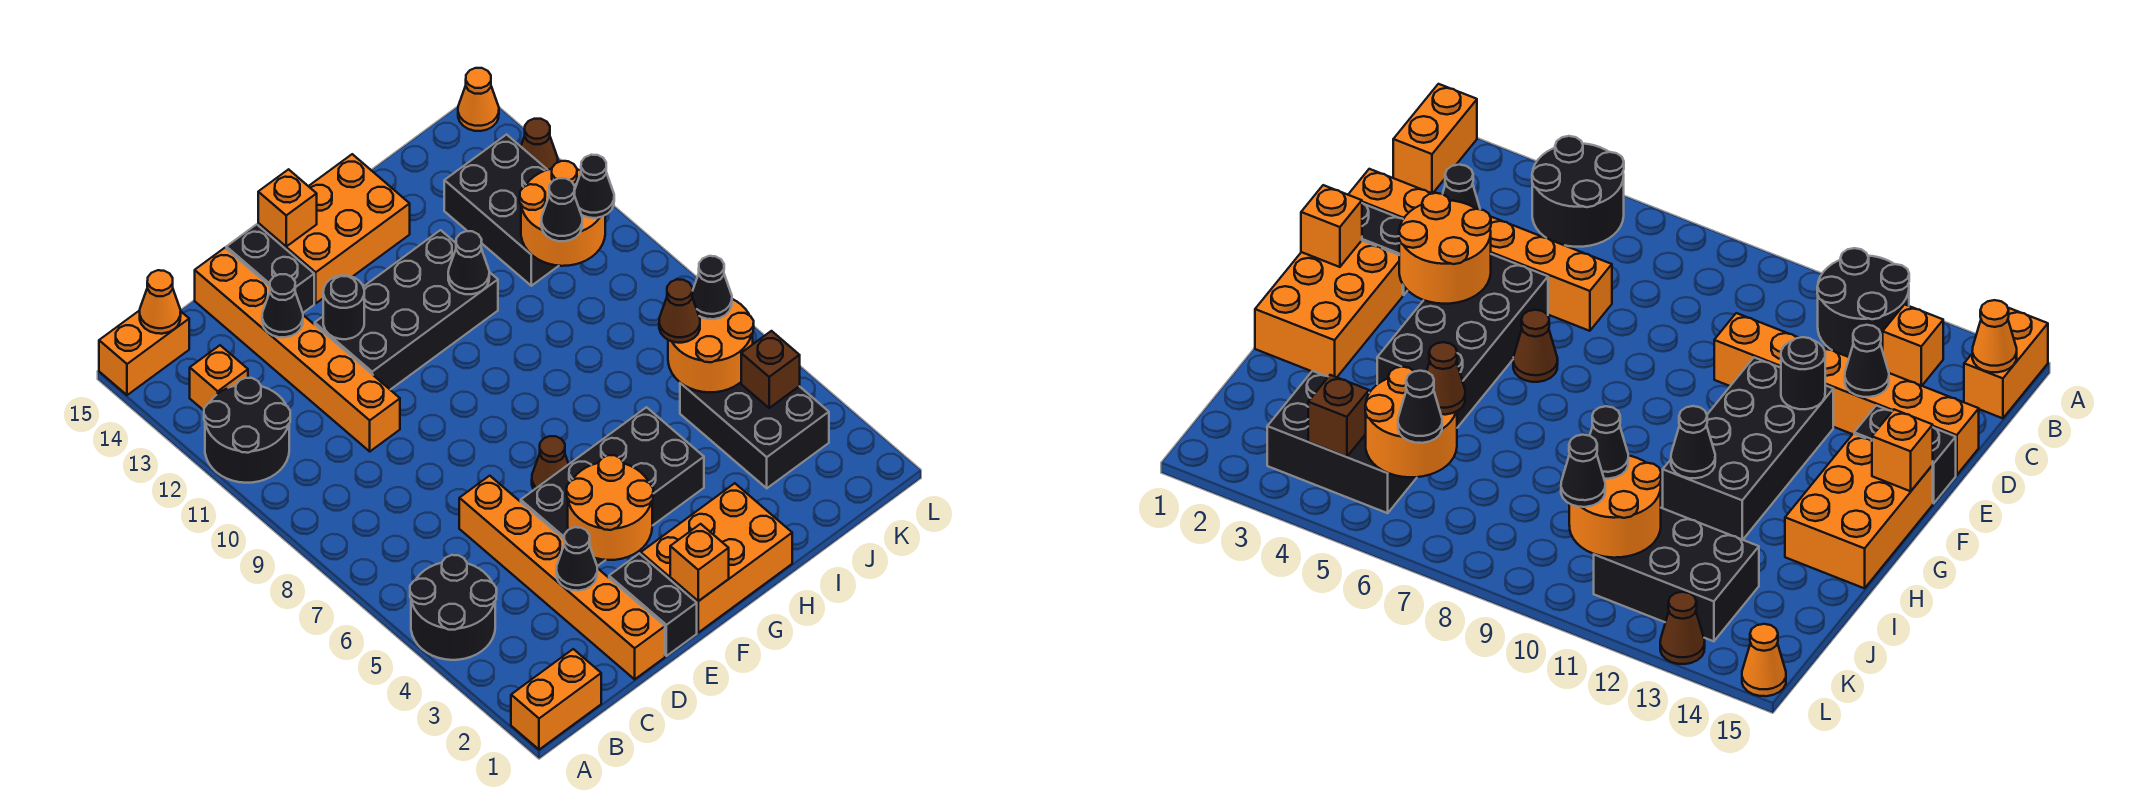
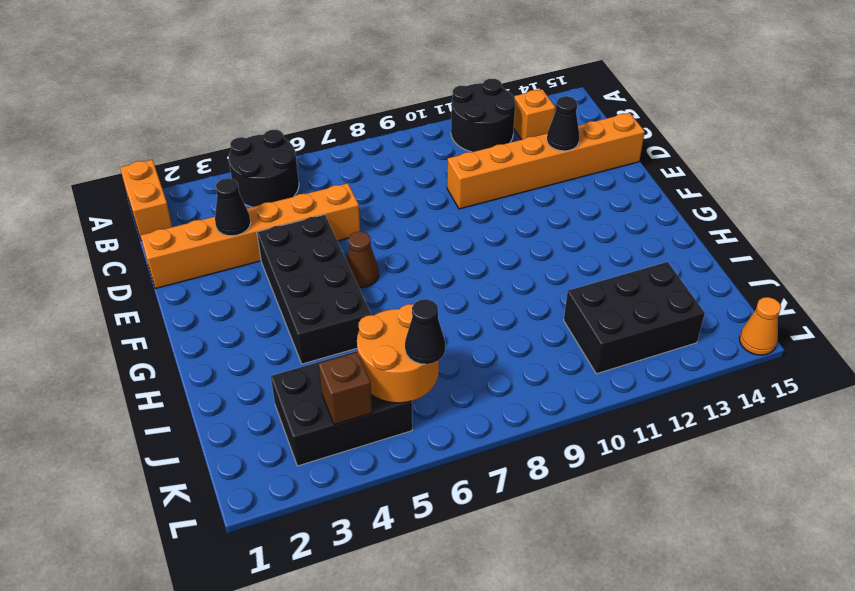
none -> orange brick A15:B15 level 1
none -> black brick E1:E2 level 1
none -> black brick E11:H12 level 1
none -> black brick E14:E15 level 1

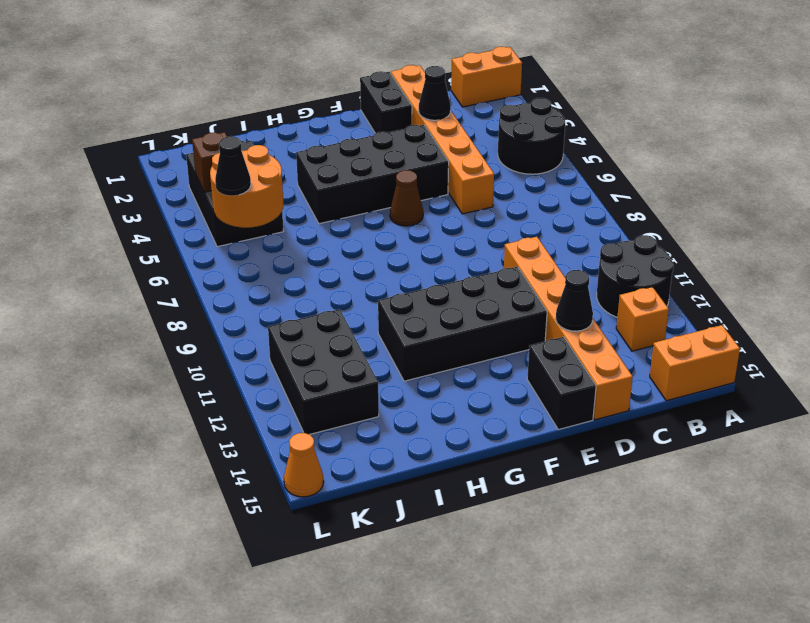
none -> orange brick F1:H2 level 1
none -> orange brick F14:H15 level 1
none -> brown cone L13 level 1
none -> orange cone B15 level 2

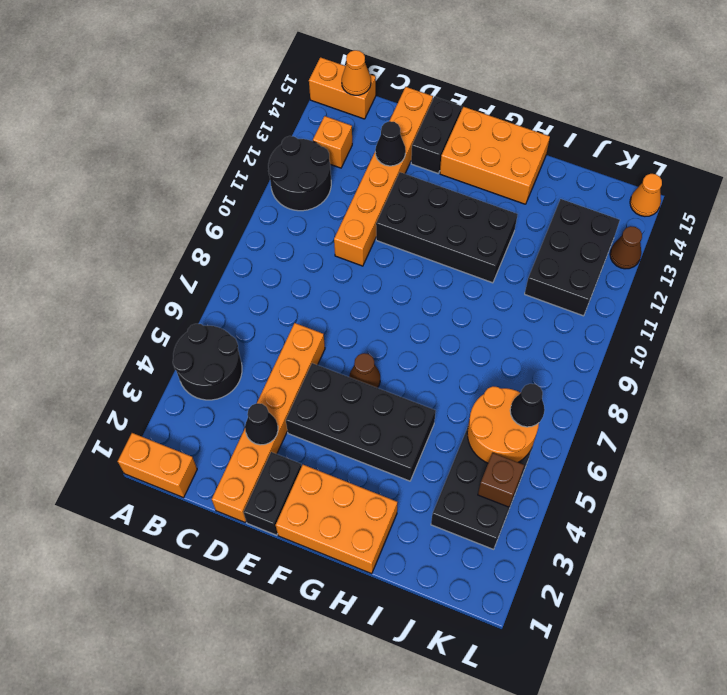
none -> orange round brick E3:F4 level 2
none -> black round brick E12 level 2
none -> orange brick F1 level 2
none -> orange brick F15 level 2

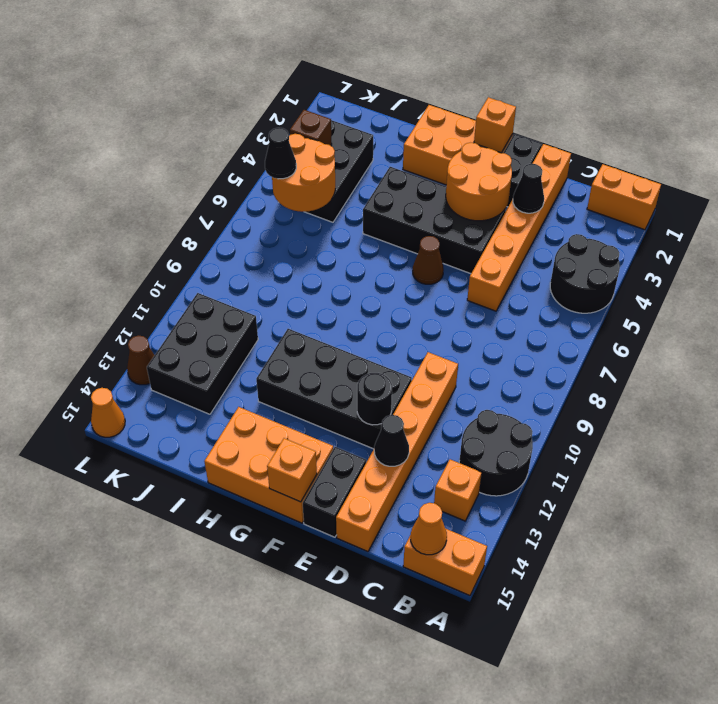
none -> black cone H11 level 2
none -> orange round brick J10:K11 level 2
none -> brown cone J6 level 3
none -> black cone J10 level 3

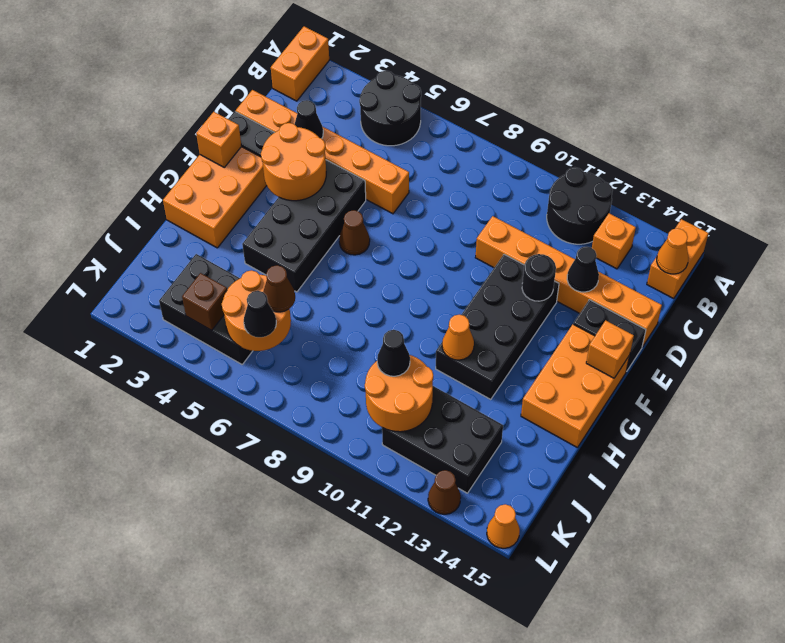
orange cone H11 level 2 -> black cone H11 level 2
none -> black cone K10 level 3

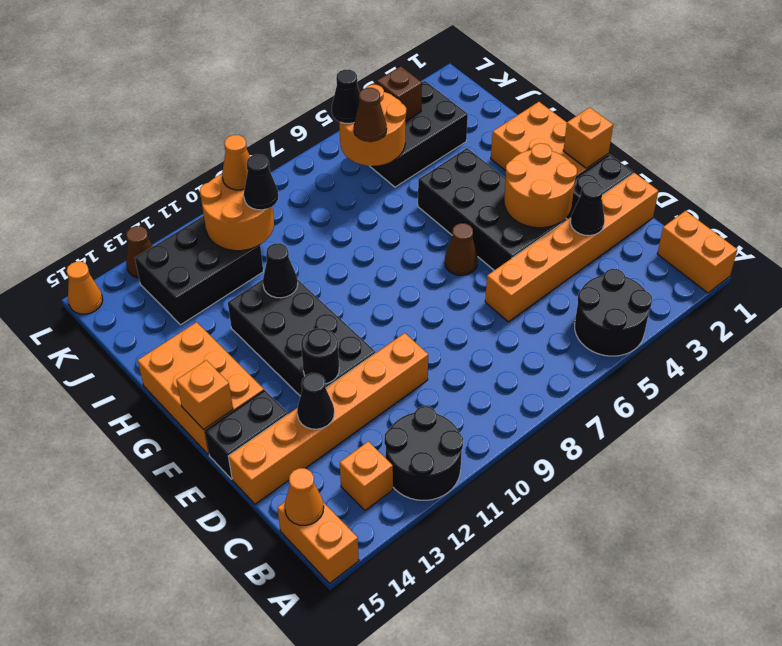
orange cone K10 level 3 -> black cone K10 level 3

